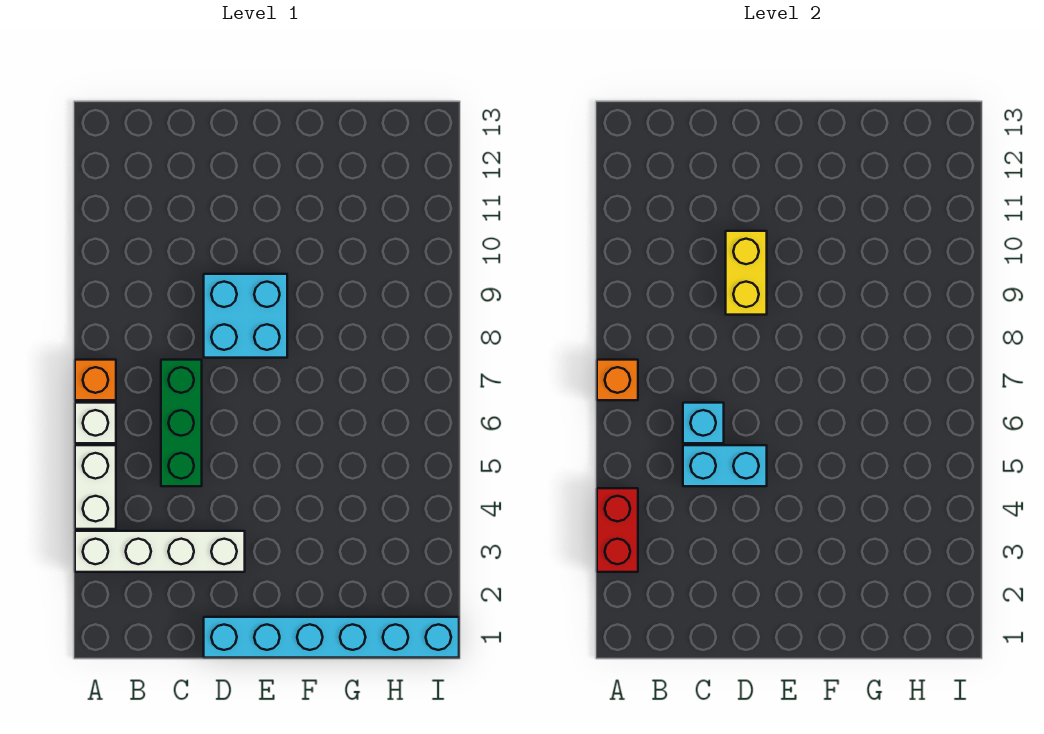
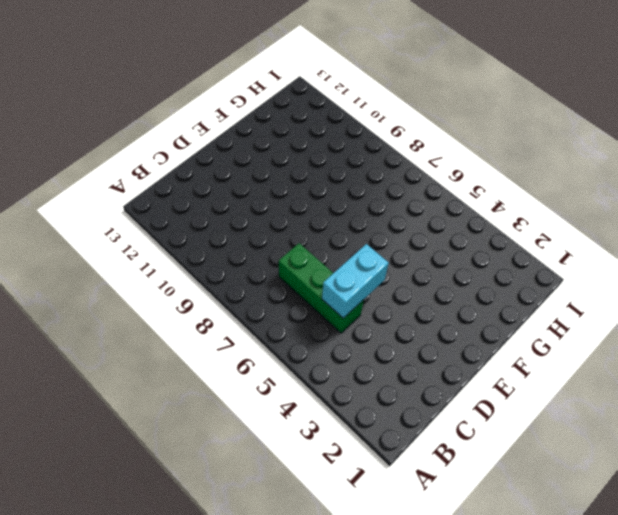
none -> white brick A3:D3 level 1
none -> white brick A4:A5 level 1
none -> white brick A6 level 1

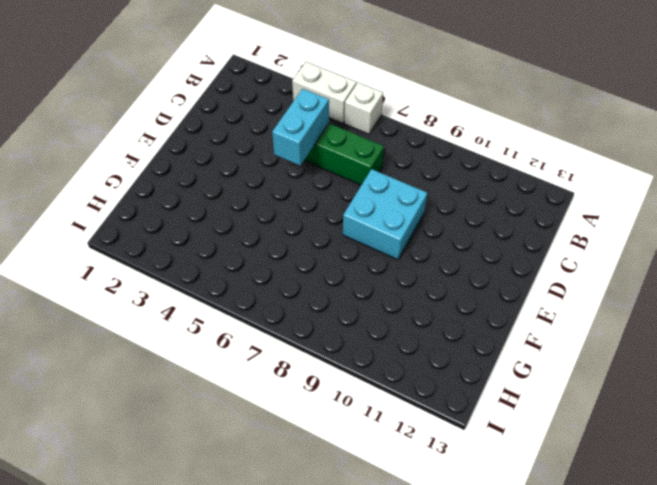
none -> white brick A3:D3 level 1
none -> orange brick A7 level 1
none -> cyan brick D1:I1 level 1

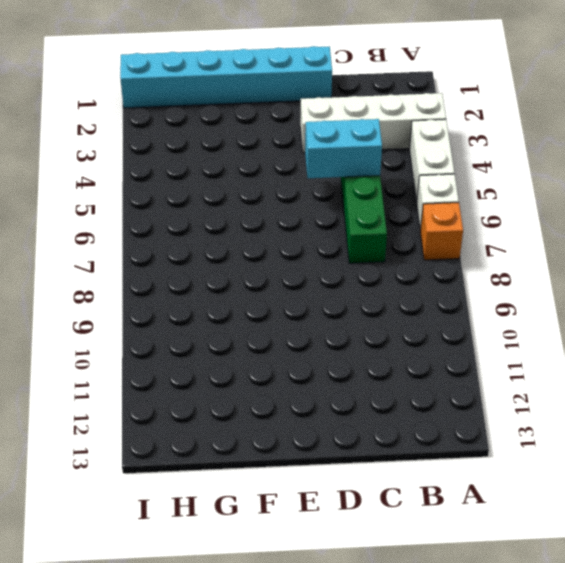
none -> cyan brick D8:E9 level 1
none -> red brick A3:A4 level 2
none -> orange brick A7 level 2

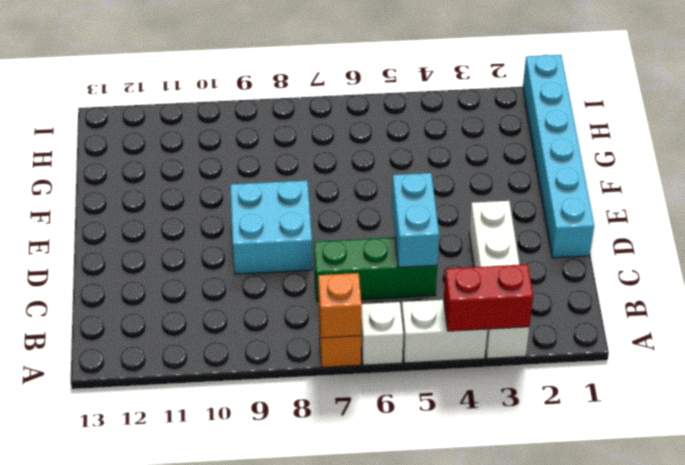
none -> cyan brick C6 level 2
none -> yellow brick D9:D10 level 2

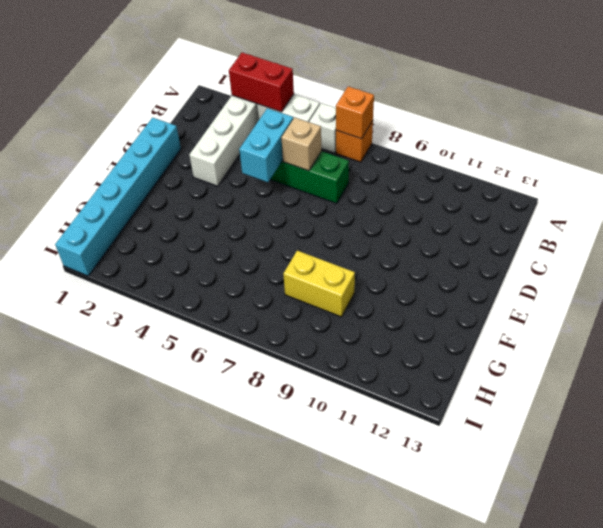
tan brick C6 level 2 -> cyan brick C6 level 2
yellow brick G8:G9 level 1 -> yellow brick D9:D10 level 2
none -> cyan brick D8:E9 level 1

